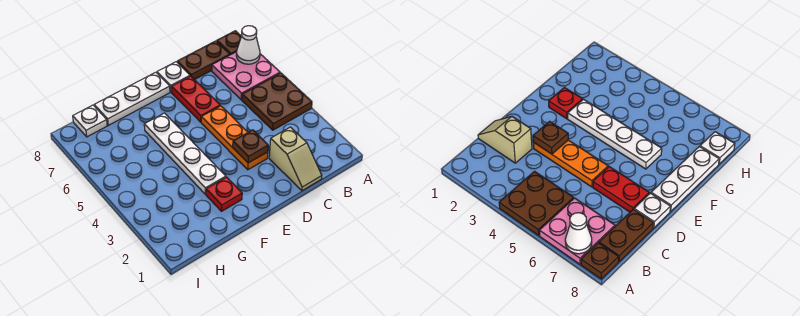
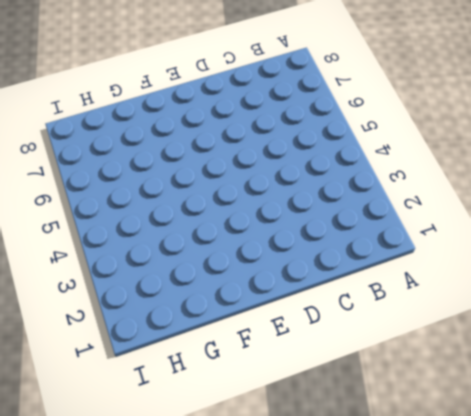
none -> brown plate A4:B5 level 1
none -> pink plate A6:B7 level 1
none -> brown plate A8 level 1

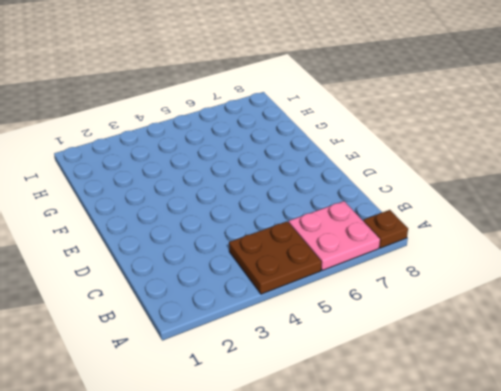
none -> brown plate B8:C8 level 1
none -> tan slope C1:C2 level 1 top 2
none -> orange plate D3:D5 level 1

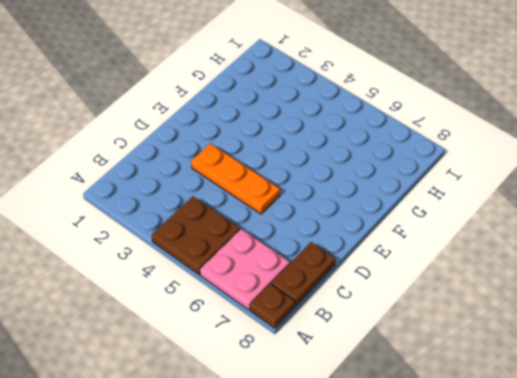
none -> tan slope C1:C2 level 1 top 2
none -> red plate D6:D7 level 1
none -> white plate D8 level 1

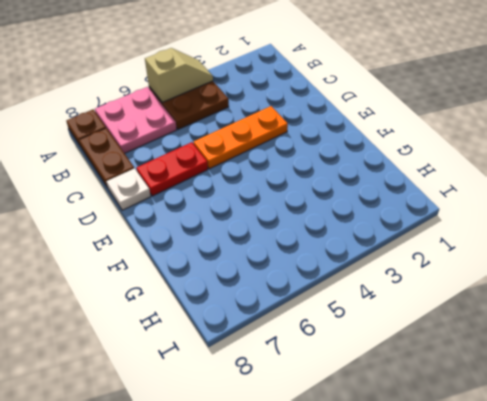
tan slope A4:A5 level 2 top 5 -> tan slope C1:C2 level 1 top 2
none -> white plate E8:G8 level 1
none -> red plate F2 level 1
none -> white plate F3:F6 level 1

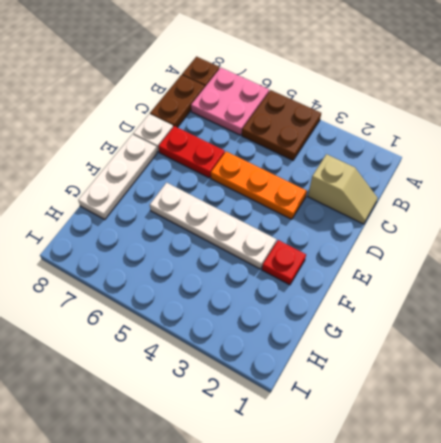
none -> white plate H8 level 1
none -> white cone A7 level 2
none -> brown plate D3 level 2

